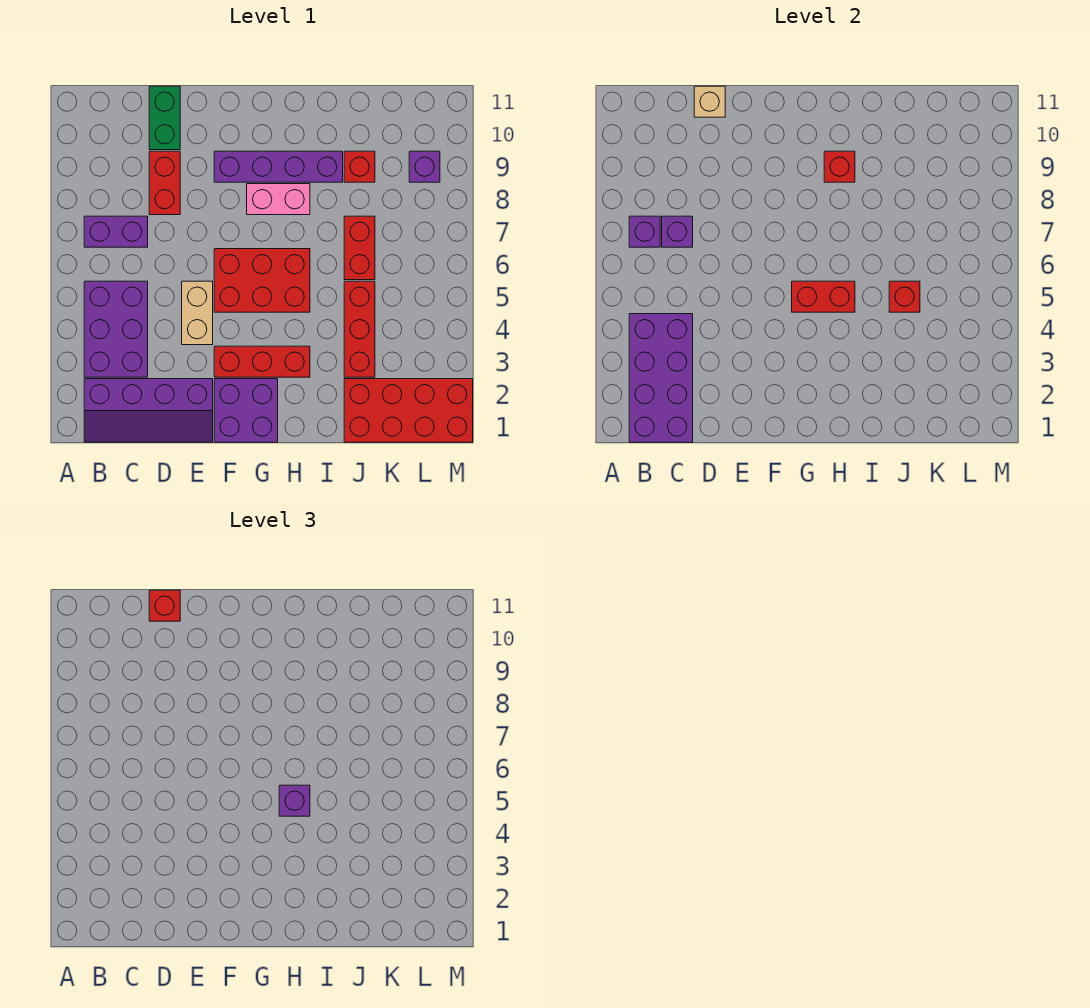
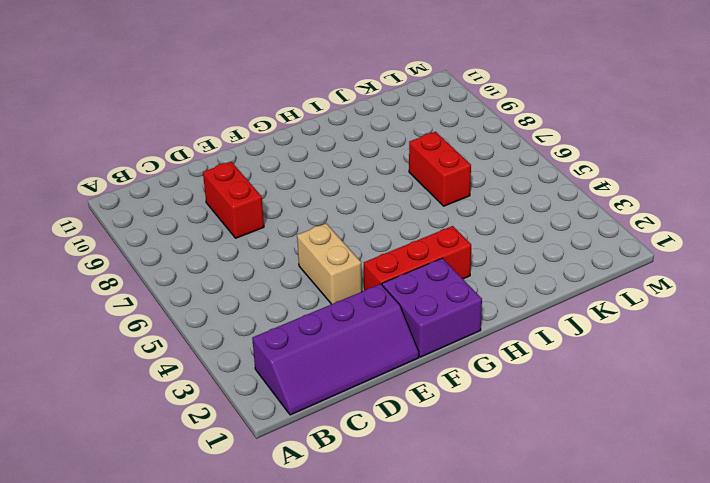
none -> purple brick B3:C5 level 1
none -> purple brick B7:C7 level 1
none -> green brick D10:D11 level 1

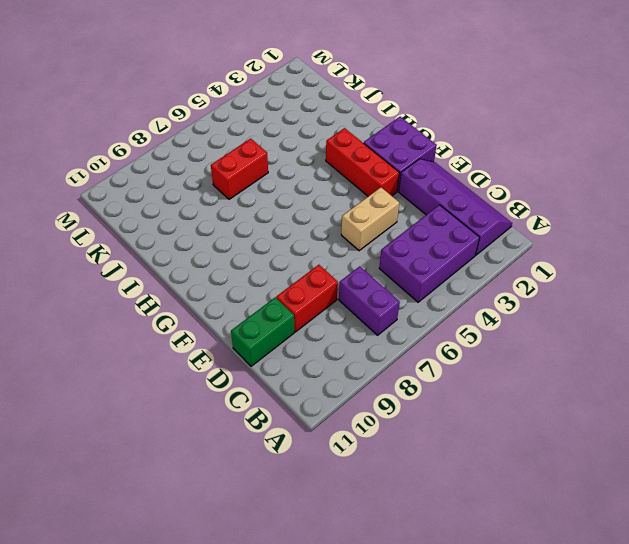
none -> red brick F5:H6 level 1
none -> purple brick F9:I9 level 1
none -> pink brick G8:H8 level 1

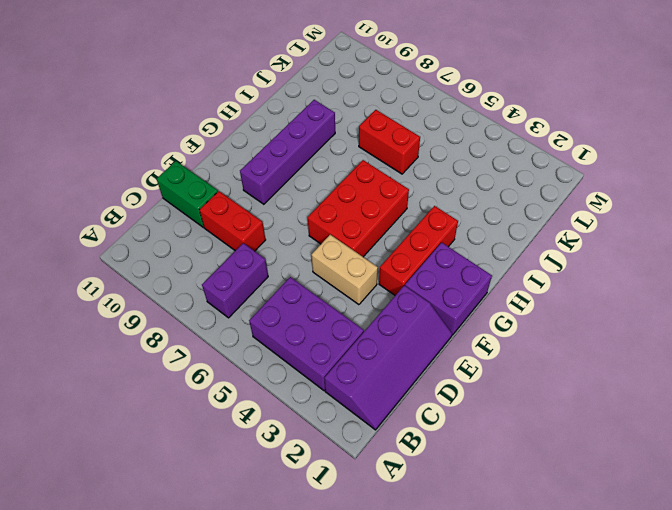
none -> pink brick G8:H8 level 1
none -> red brick J1:M2 level 1
none -> red brick J3:J5 level 1

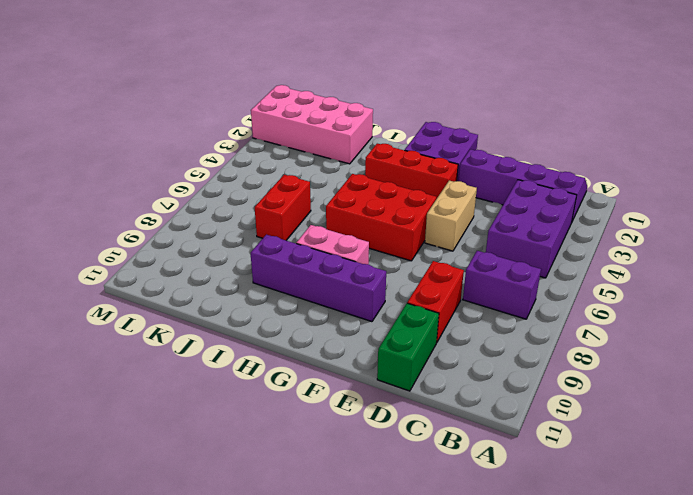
pink brick J1:M2 level 1 -> red brick J1:M2 level 1
none -> red brick J3:J5 level 1
none -> red brick J9 level 1
none -> purple brick L9 level 1

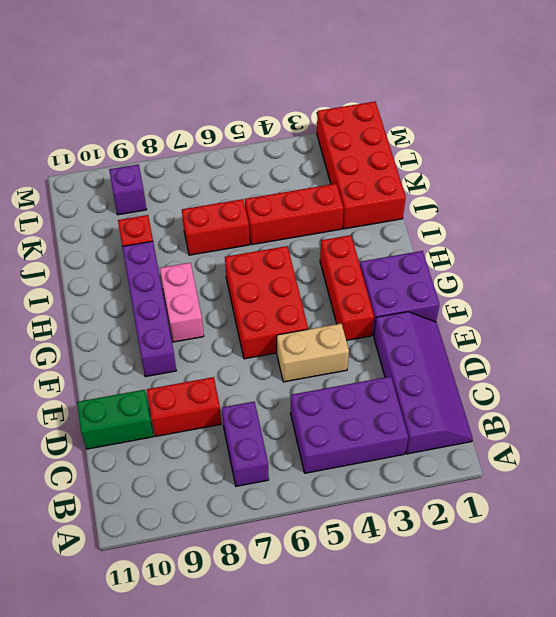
none -> purple brick B1:C4 level 2
none -> purple brick B7 level 2
none -> purple brick C7 level 2

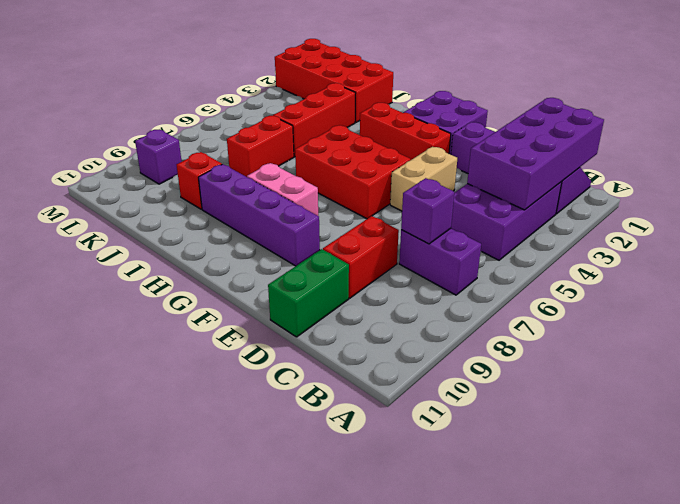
none -> purple brick B7 level 2
none -> tan brick D11 level 2
none -> red brick G5:H5 level 2

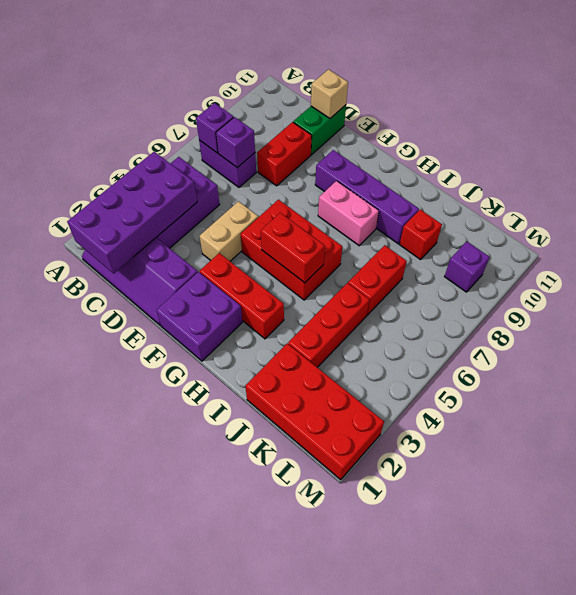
none -> red brick H9 level 2
none -> red brick J5 level 2
none -> red brick D11 level 3

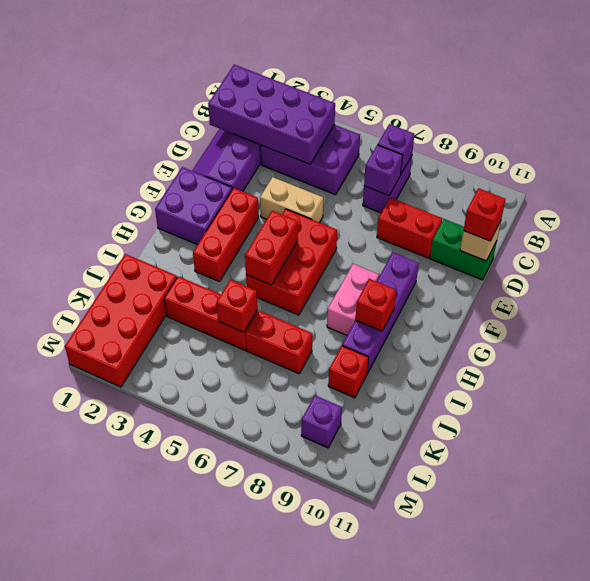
none -> purple brick H5 level 3

